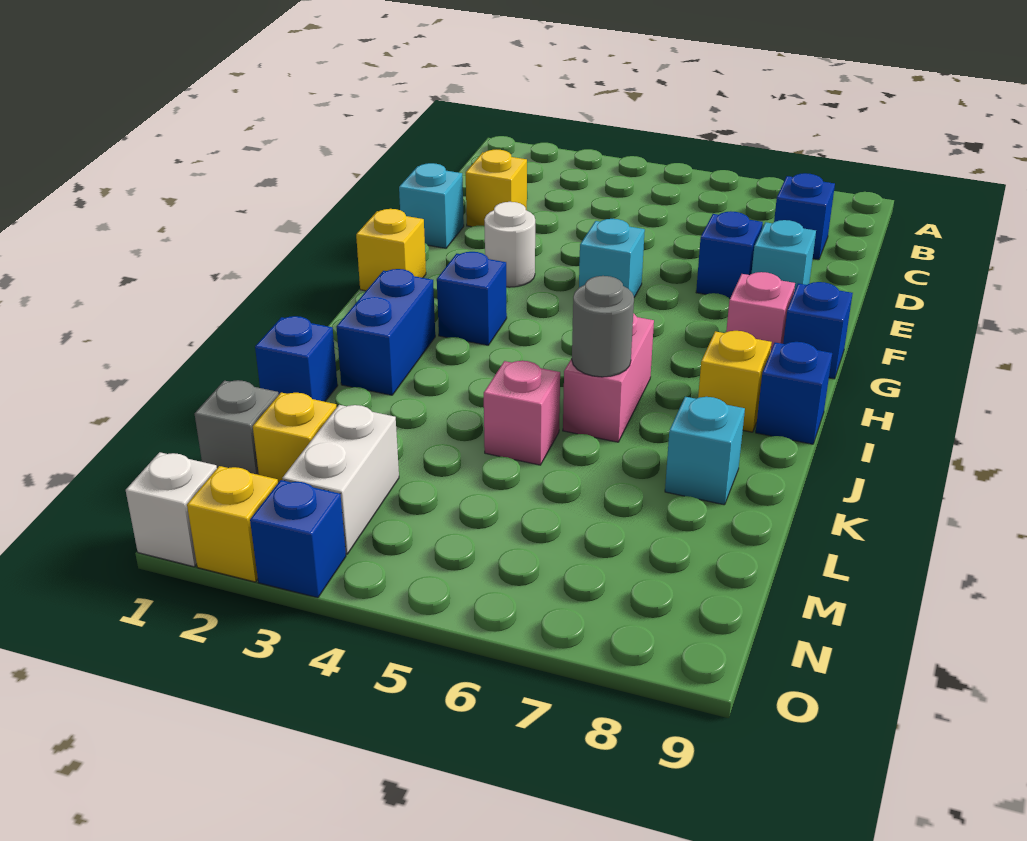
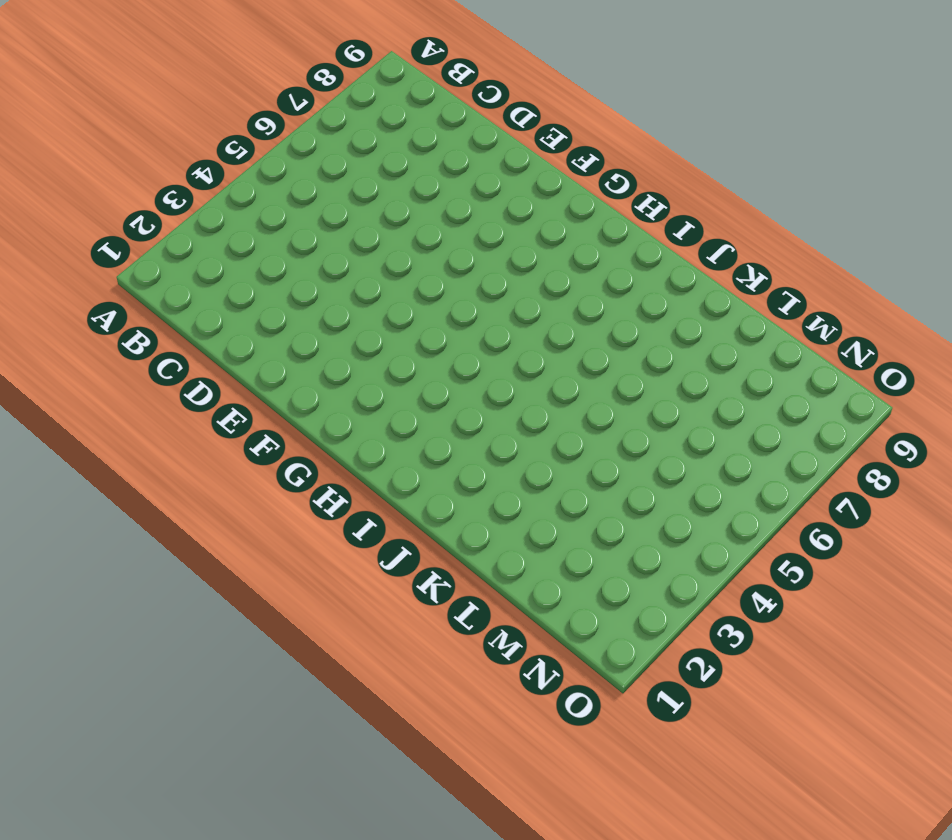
none -> blue brick C8 level 1
none -> yellow brick D2 level 1
none -> cyan brick E1 level 1

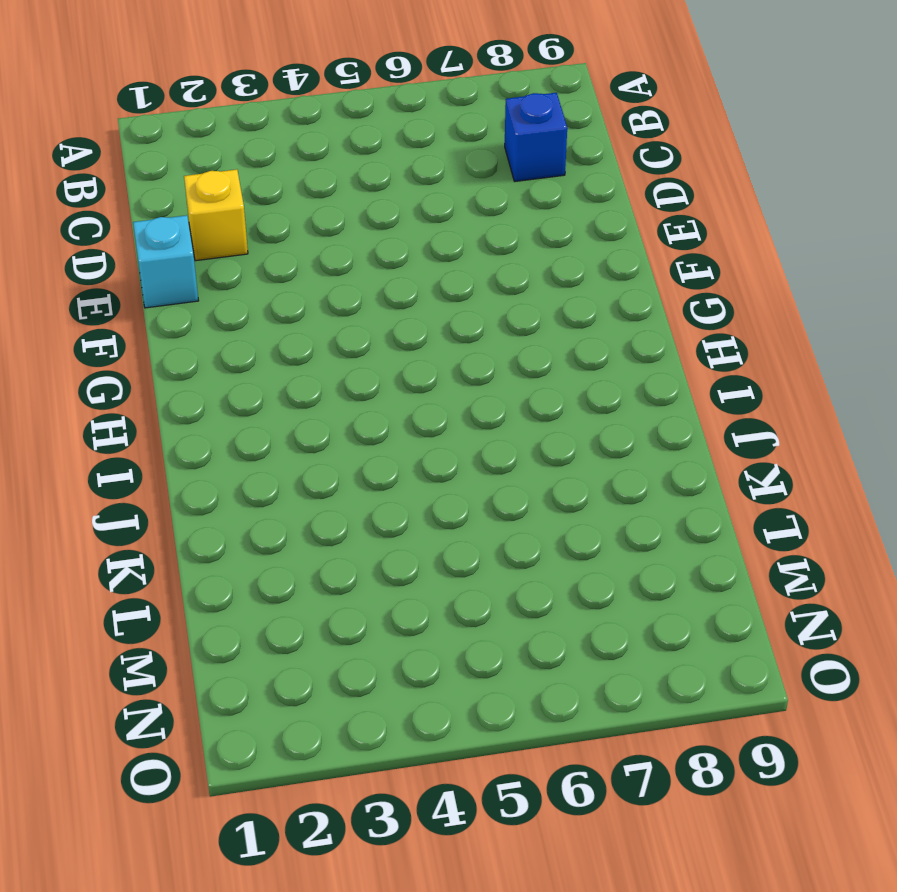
none -> blue brick E7 level 1
none -> cyan brick E8 level 1
none -> white round brick F3 level 1

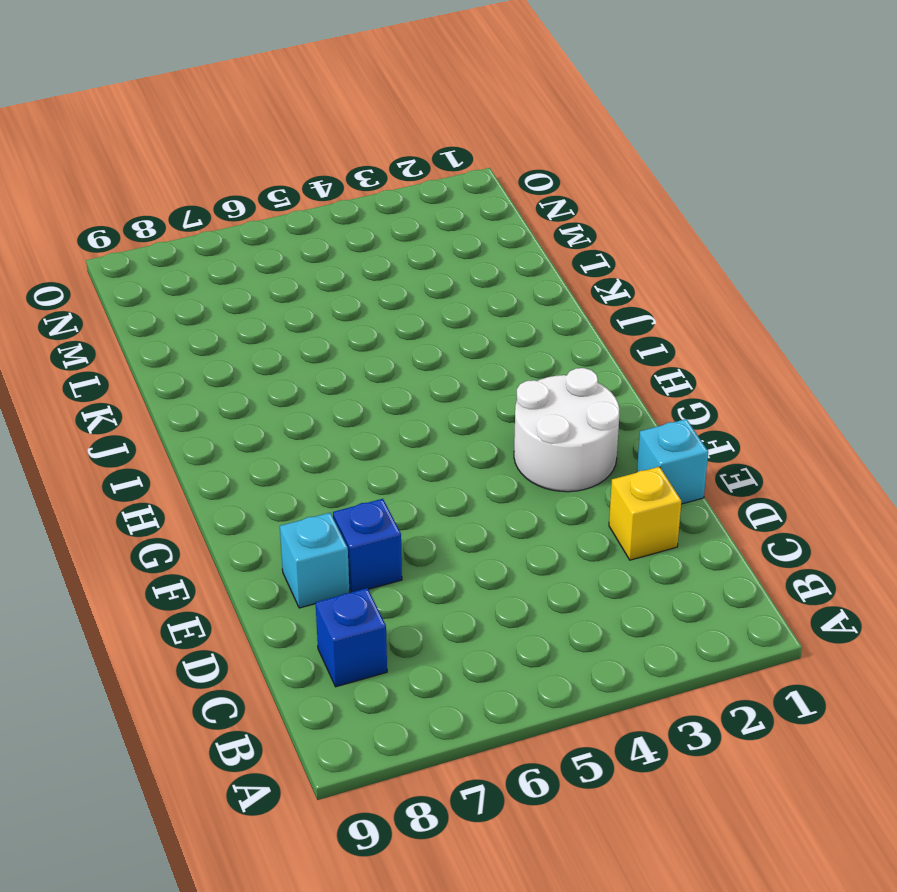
white round brick F2:G3 level 1 -> white round brick F3 level 1
none -> cyan brick F5 level 1
none -> yellow brick G1 level 1
none -> pink brick G8 level 1

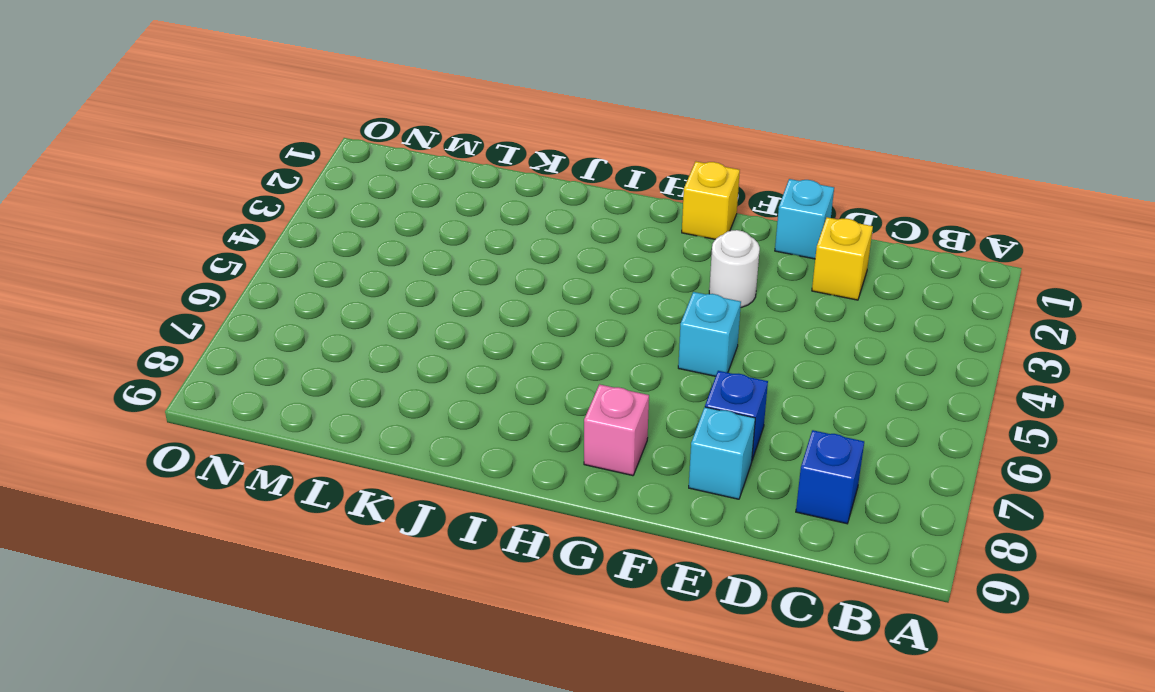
none -> blue brick G9 level 1
none -> blue brick H3 level 1
none -> blue brick I2:J2 level 1

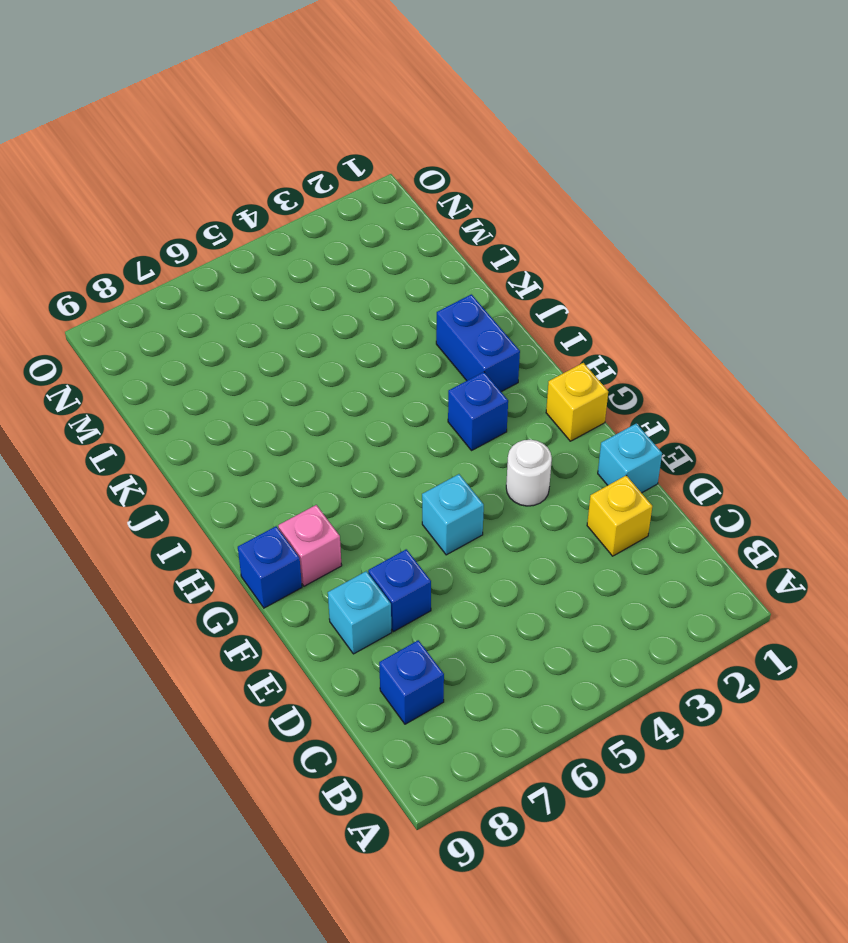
none -> pink brick I6:J6 level 1
none -> yellow brick I8 level 1
none -> blue brick I9 level 1

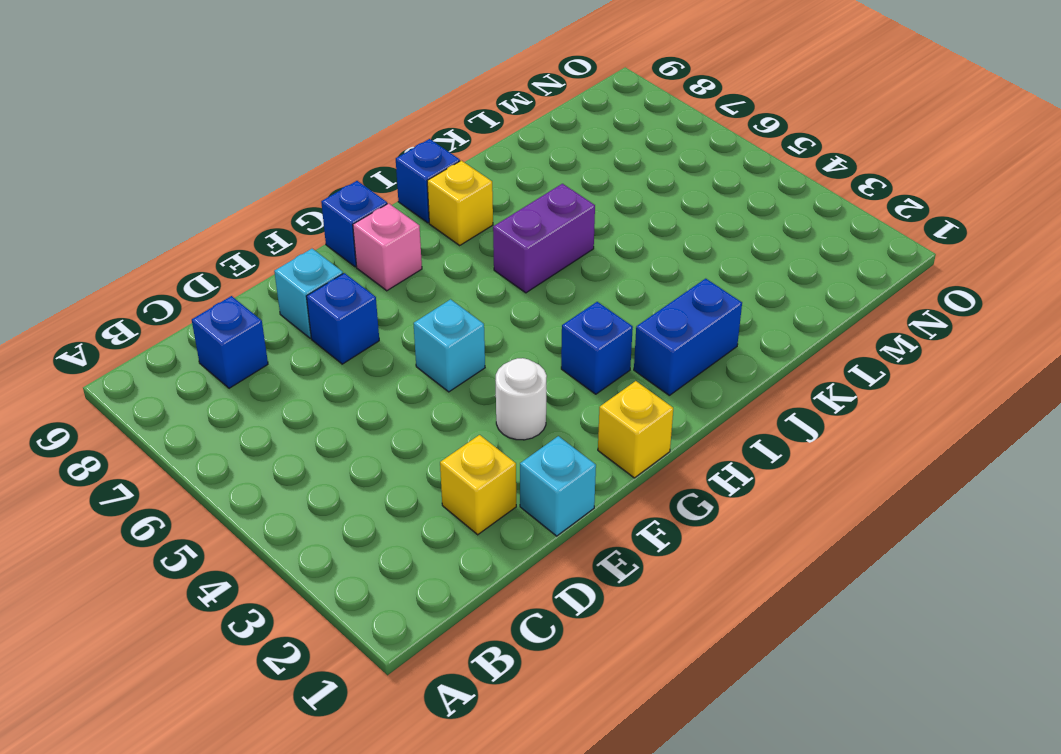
purple brick I6:J6 level 1 -> pink brick I6:J6 level 1
none -> blue brick K1 level 1
none -> pink brick K5 level 1
none -> cyan brick K8 level 1

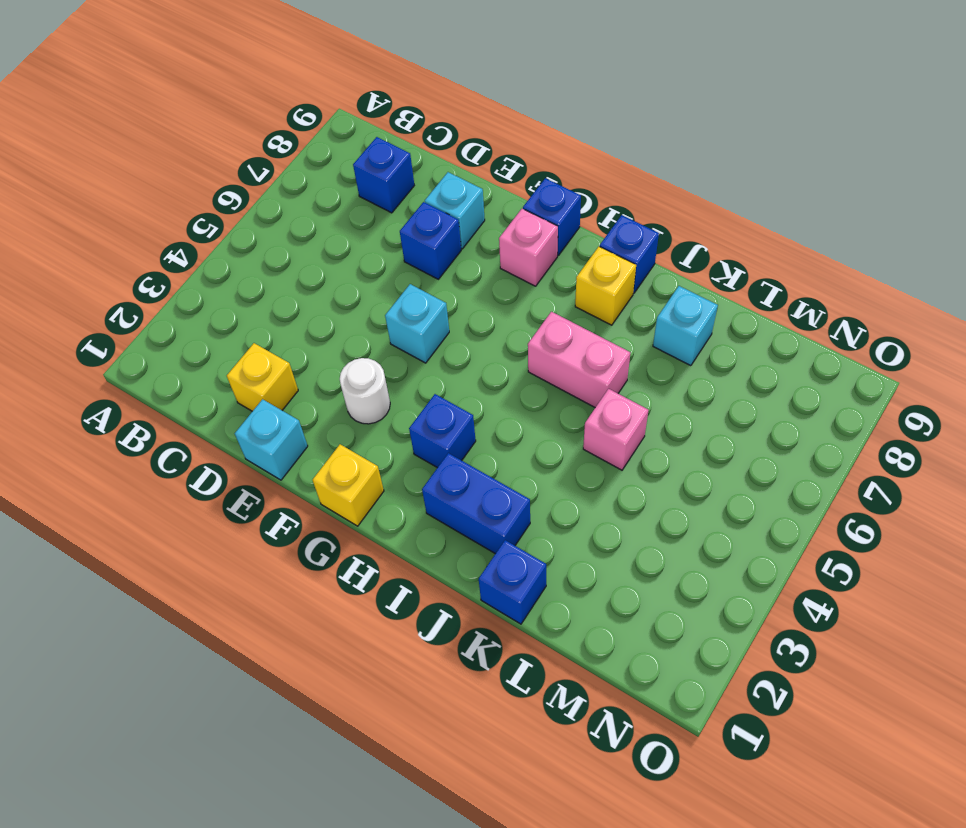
none -> grey brick M1 level 1
none -> yellow brick M2 level 1
none -> white brick M3:N3 level 1

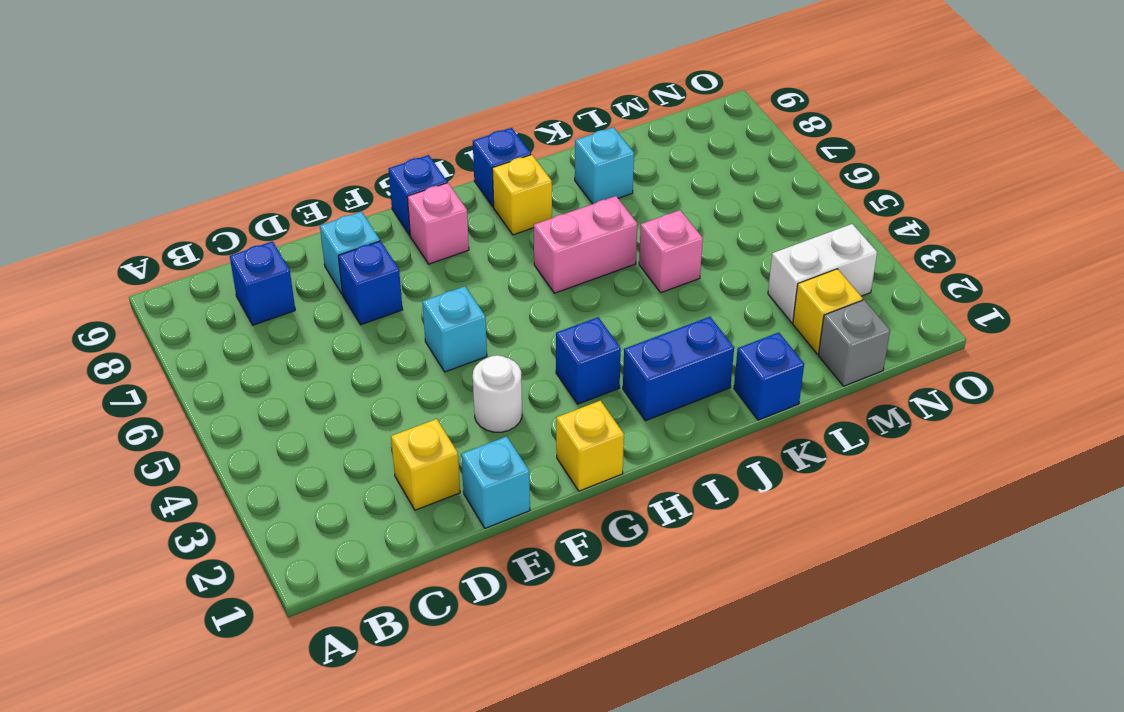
none -> white brick O1 level 1
none -> yellow brick O2 level 1
none -> blue brick O3 level 1

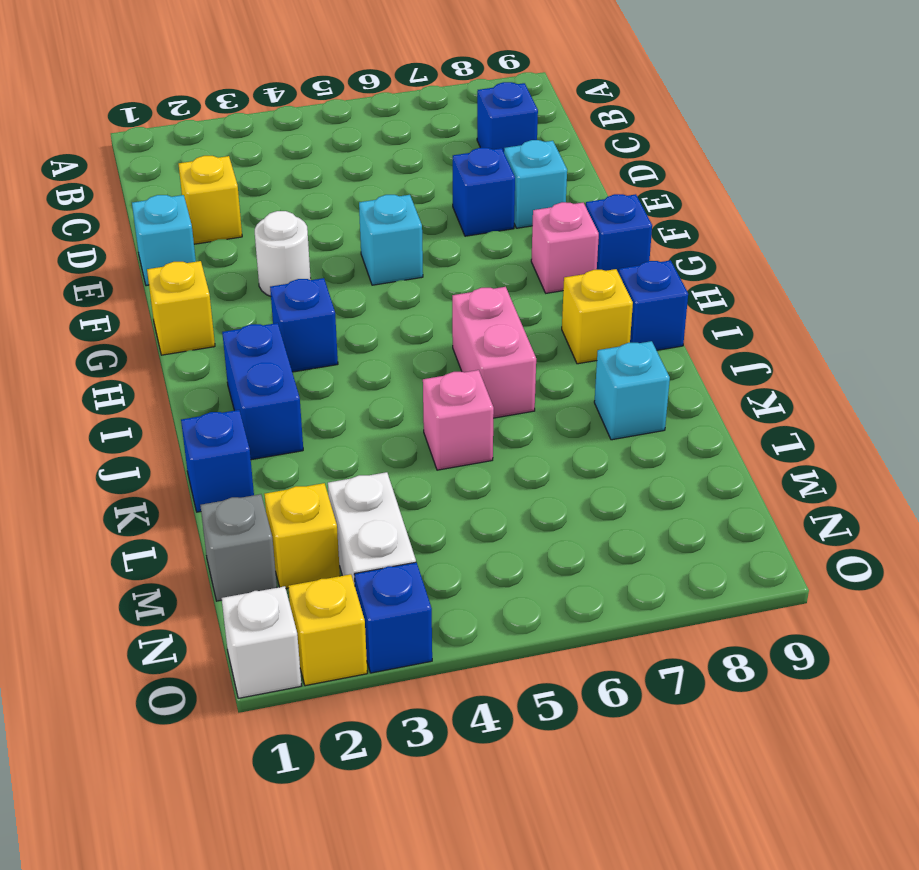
none -> grey round brick J6 level 2

